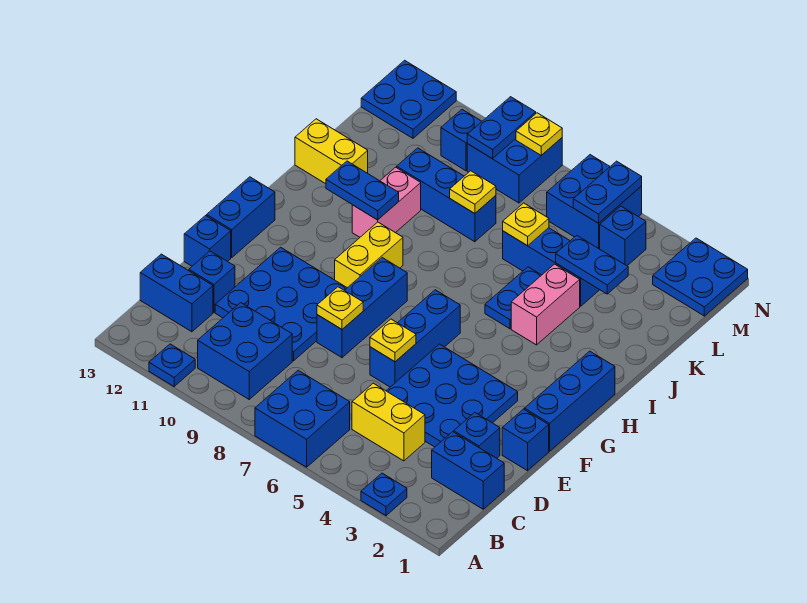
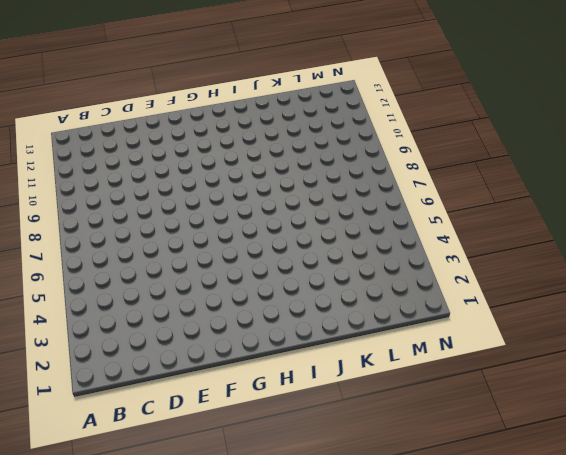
none -> blue plate A3 level 1
none -> blue brick A6:B7 level 1
none -> blue plate A11 level 1
none -> blue brick B9:C10 level 1

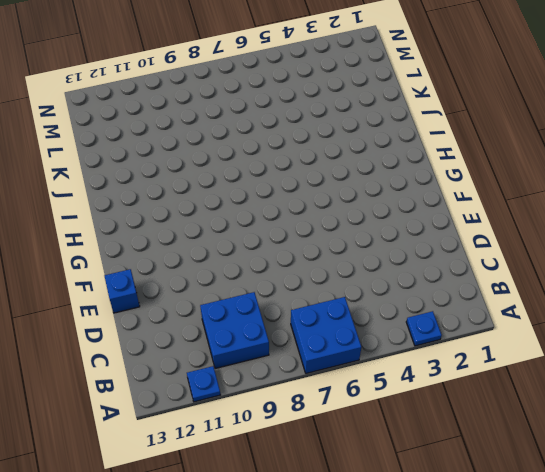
none -> blue brick C1:C2 level 1
none -> yellow brick C4:C5 level 1
none -> blue brick C12:C13 level 1
none -> blue brick D2 level 1

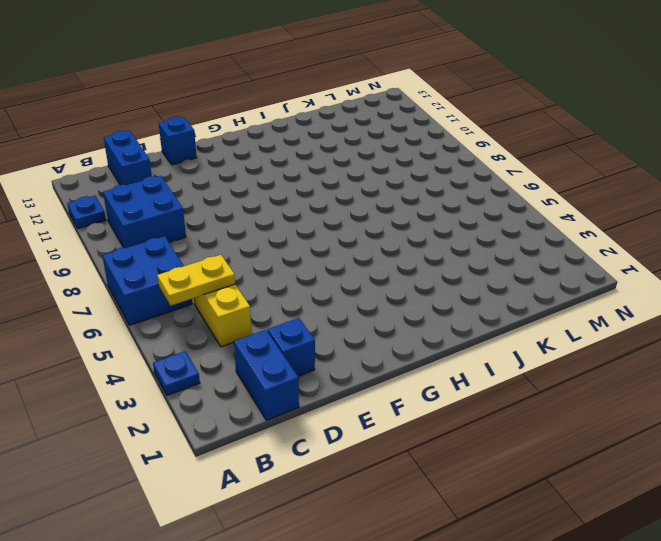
yellow plate B5:C5 level 2 -> none
none -> blue plate D3:F5 level 1
none -> blue plate D9:F11 level 1
none -> blue brick D12 level 1
none -> blue brick E1 level 1

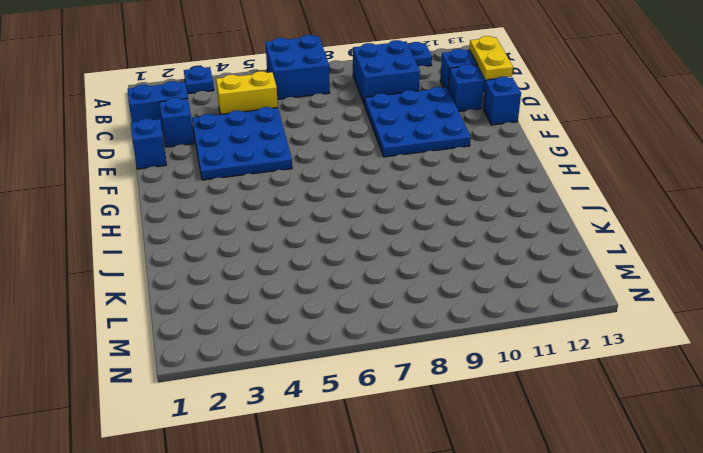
yellow plate C13:D13 level 2 -> none
none -> blue brick E6:G6 level 1
none -> blue brick E8:G8 level 1
none -> blue brick F1:H1 level 1
none -> blue brick F13:G13 level 1

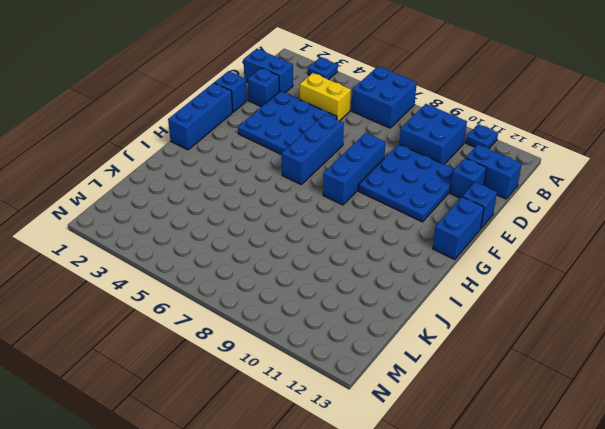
none -> yellow brick G9:H9 level 1
none -> pink brick I4:J4 level 1
none -> blue plate I5:J5 level 1
none -> pink brick I10:J10 level 1

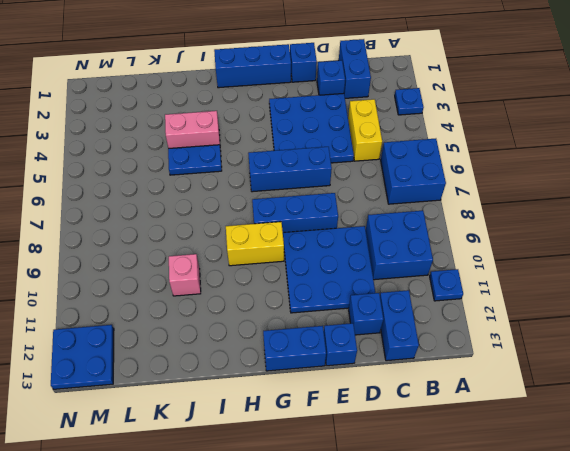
pink brick J10 level 1 -> pink brick I10:J10 level 1
none -> yellow brick J12:J13 level 1
none -> blue brick K4:K6 level 1
none -> blue brick K8:K10 level 1
none -> blue plate M1:N2 level 1

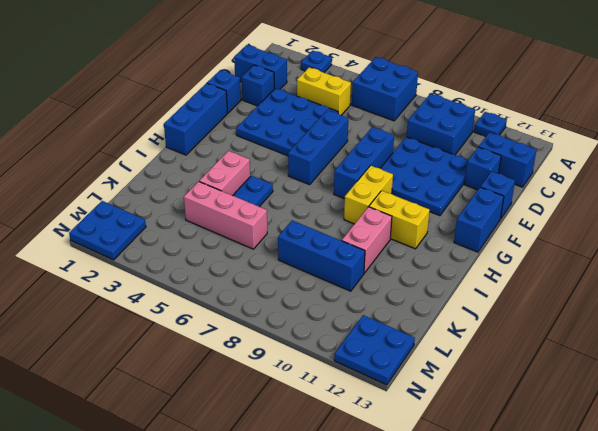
yellow brick H10:H11 level 1 -> yellow brick J12:J13 level 1
pink brick K4:K6 level 1 -> blue brick K4:K6 level 1
none -> blue brick M4 level 1
none -> blue brick M5:N6 level 1
none -> blue brick M8:N9 level 1
none -> blue brick M10 level 1

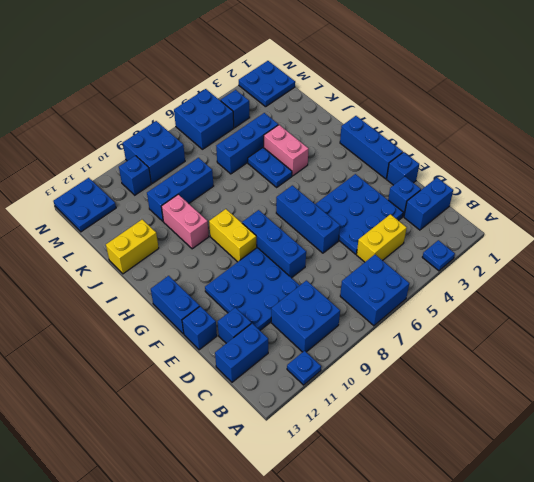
none -> yellow plate E6 level 2
none -> yellow plate E8 level 2
none -> blue plate I10:I11 level 2
none -> blue plate K3:K4 level 2

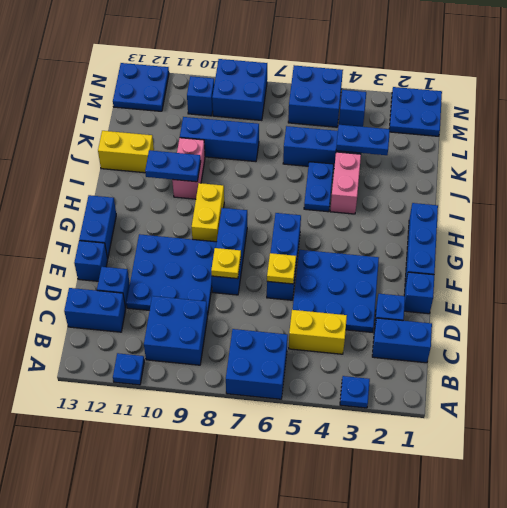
none -> yellow plate K6 level 2
none -> yellow plate K8 level 2
none -> blue plate M5:N5 level 2
none -> blue plate M9:N9 level 2

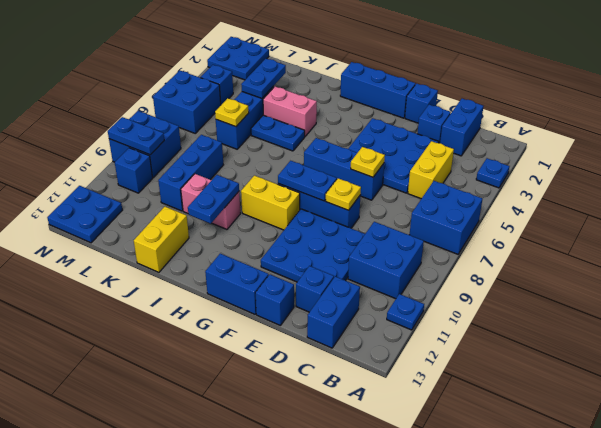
blue plate F8:G8 level 2 -> blue plate M5:N5 level 2
none -> yellow plate K8 level 2
none -> yellow plate N8 level 2

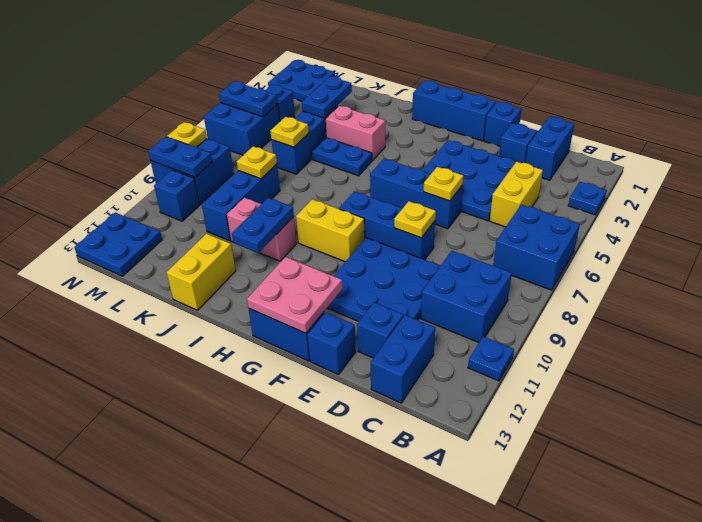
pink plate F12:G13 level 2 -> none

